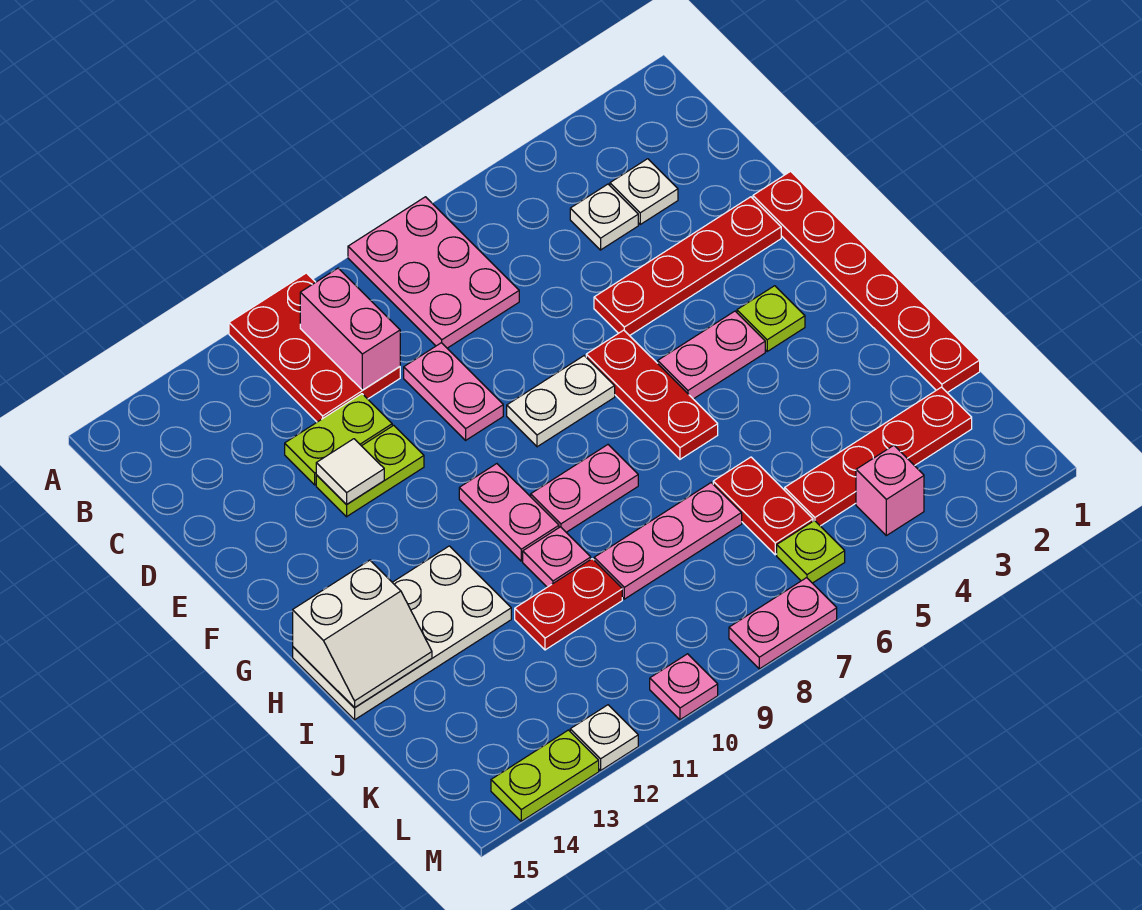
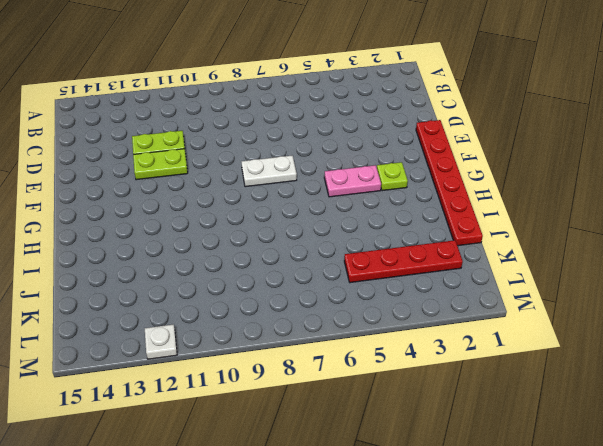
none -> pink plate A7:C8 level 1
none -> red plate A10:C11 level 1
none -> white plate C3 level 1
none -> white plate C4 level 1

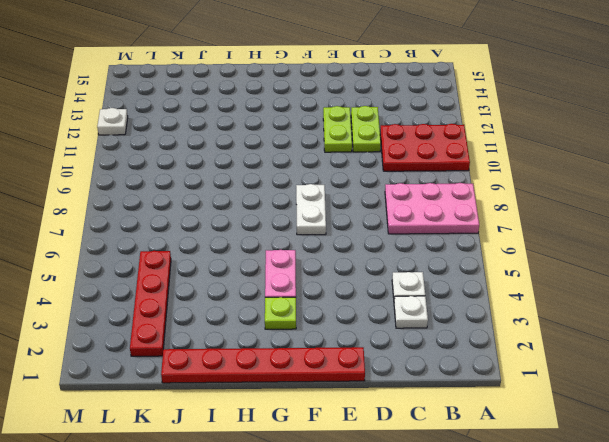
none -> pink plate D9:E9 level 1
none -> red plate E2:E5 level 1
none -> red plate F6:H6 level 1
none -> pink plate G10:H10 level 1

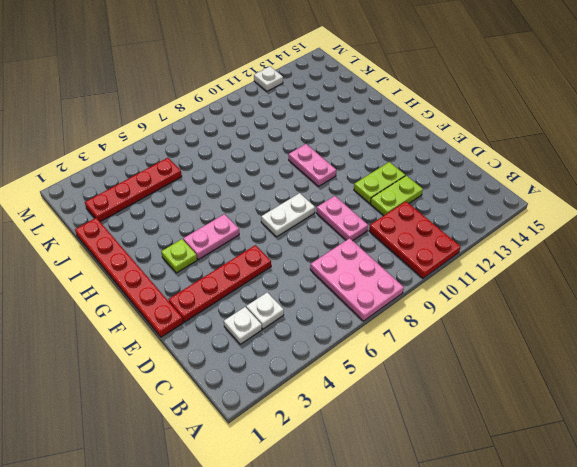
none -> red plate F6:H6 level 1
none -> pink plate H8:H9 level 1
none -> white plate H12:I15 level 1
none -> pink plate I10 level 1

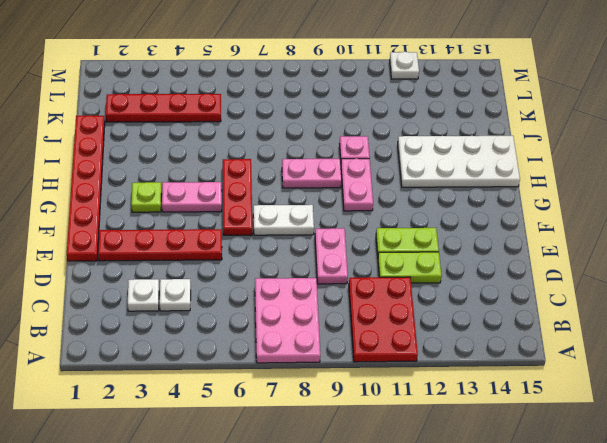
none -> red plate J6:K6 level 1
none -> pink plate J7:J9 level 1
none -> red plate J10:J11 level 1
none -> pink brick L4 level 1

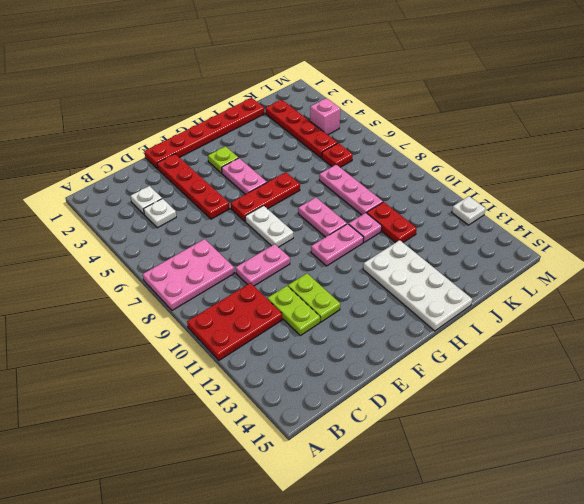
red plate K6 level 1 -> red plate J6:K6 level 1
none -> lime plate L6 level 1
none -> pink plate M7:M8 level 1
none -> pink plate M10 level 1
none -> lime plate M13:M14 level 1

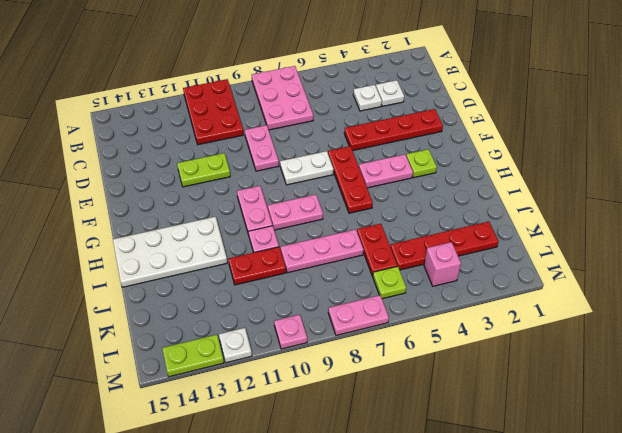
none -> lime plate D11:D12 level 1
none -> red plate E1:J1 level 1
none -> pink brick B10:C10 level 2
none -> white tile E12 level 2

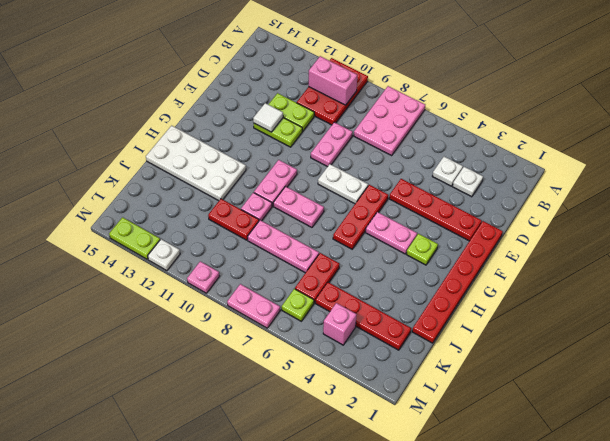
pink brick B10:B11 level 2 -> pink brick B10:C10 level 2
none -> white slope H14:I15 level 2 top H

